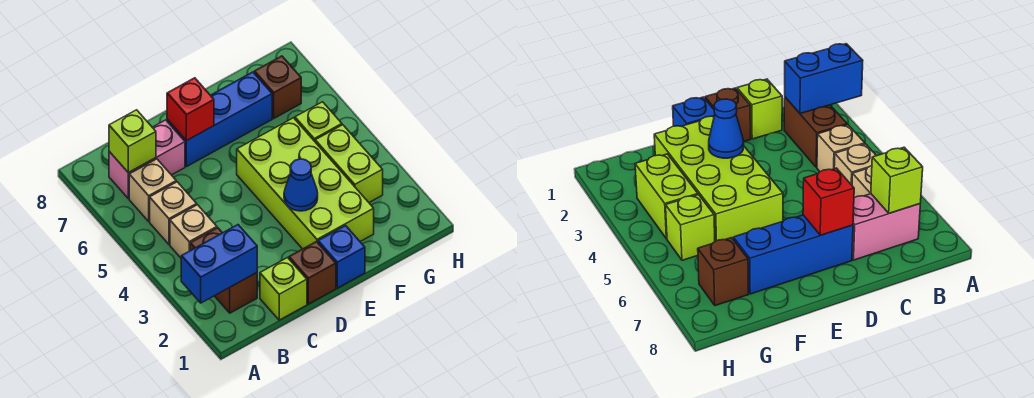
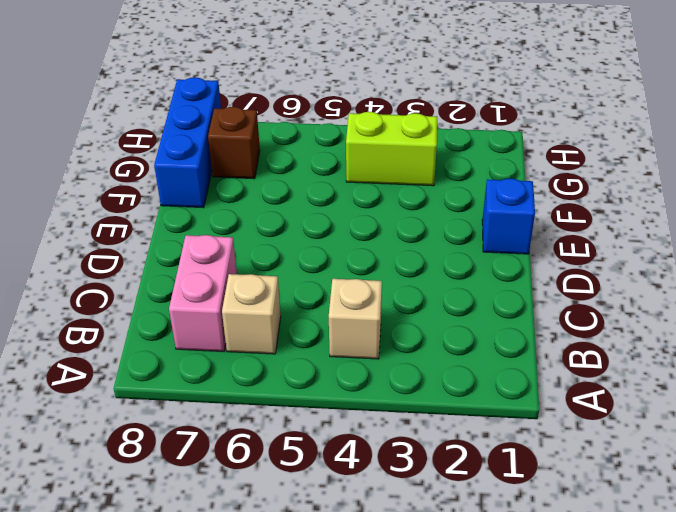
blue brick F8:H8 level 1 -> blue brick D7:F7 level 1
none -> brown brick B2:B3 level 1
none -> tan brick B5 level 1
none -> lime brick C1 level 1

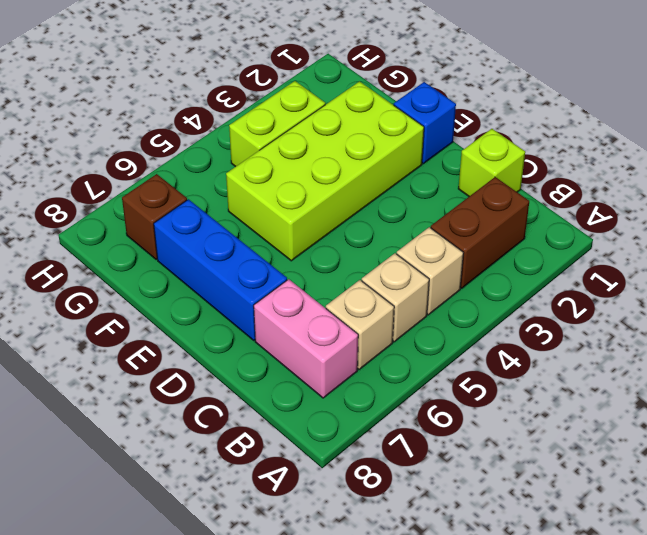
none -> brown brick D1 level 1
none -> lime brick G5 level 1
none -> blue brick A2:B2 level 2

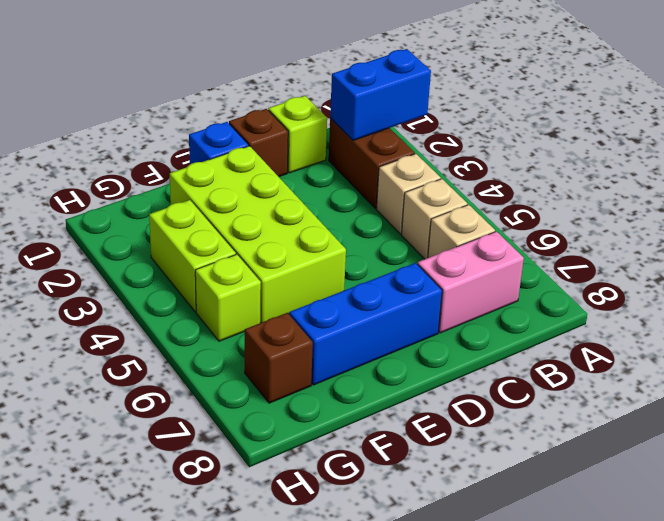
none -> lime brick B7 level 2
none -> red brick D7 level 2
none -> blue cone E3 level 2

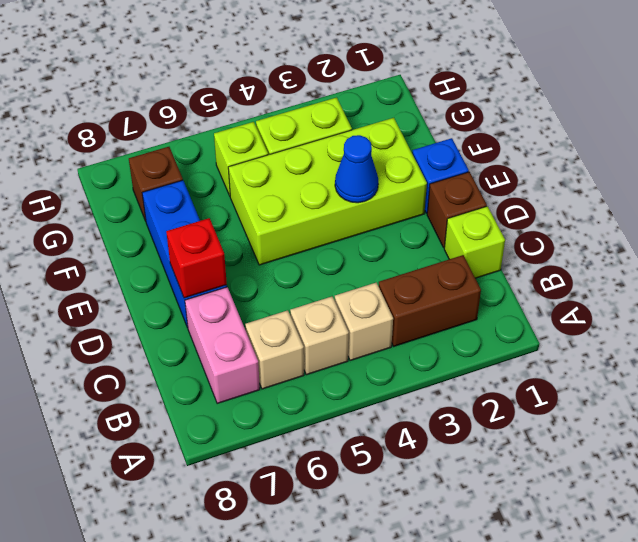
none -> blue brick A2:B2 level 2
none -> lime brick B7 level 2

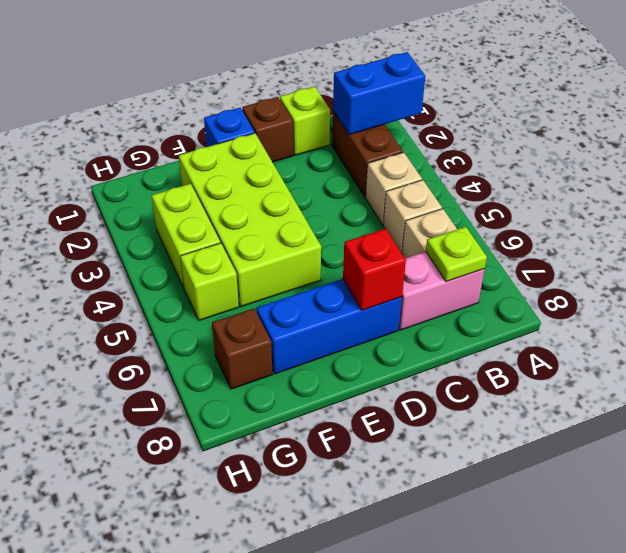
lime plate B7 level 2 -> lime brick B7 level 2
none -> blue cone E3 level 2

